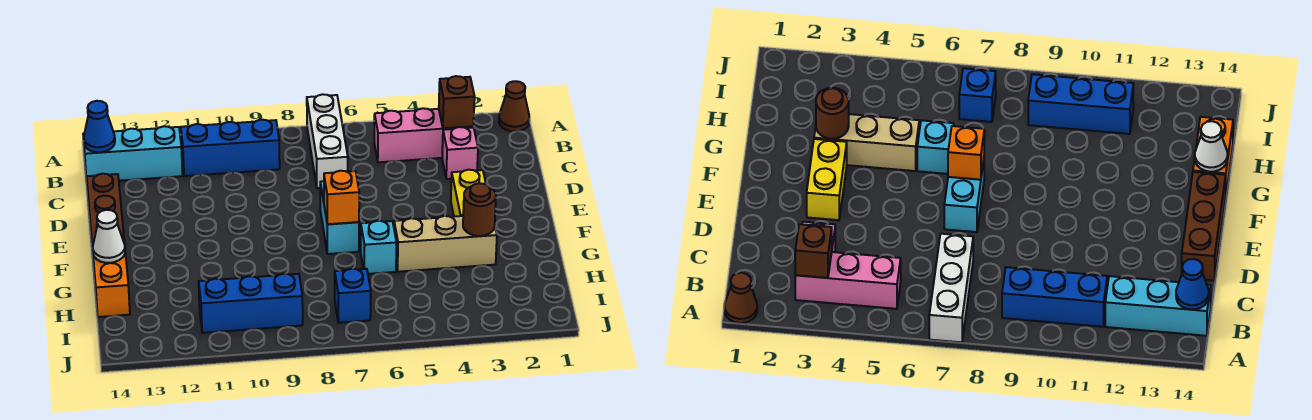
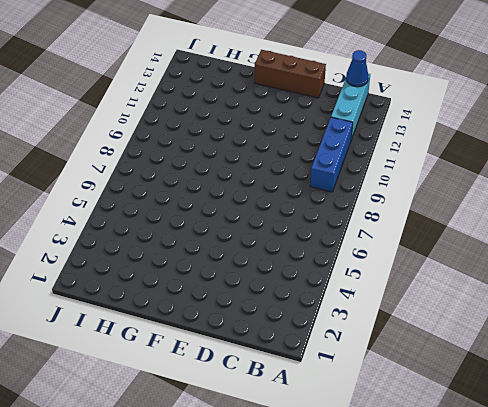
none -> brown cone A1 level 1
none -> white brick A7:C7 level 1
none -> pink brick B3:B5 level 1

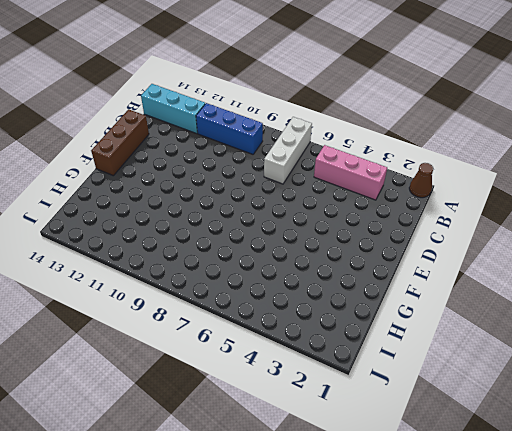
none -> pink brick C3 level 1
none -> yellow brick E3:F3 level 1
none -> cyan brick E7:F7 level 1

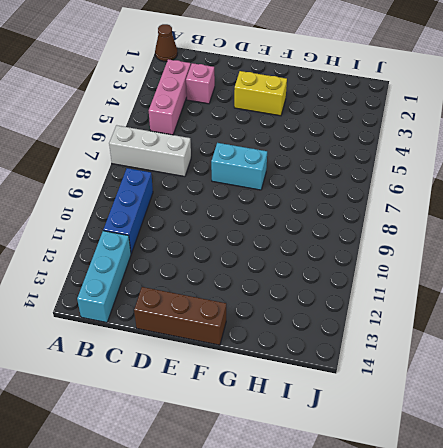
none -> tan brick G3:G5 level 1
none -> cyan brick G6 level 1
none -> orange brick G14:H14 level 1

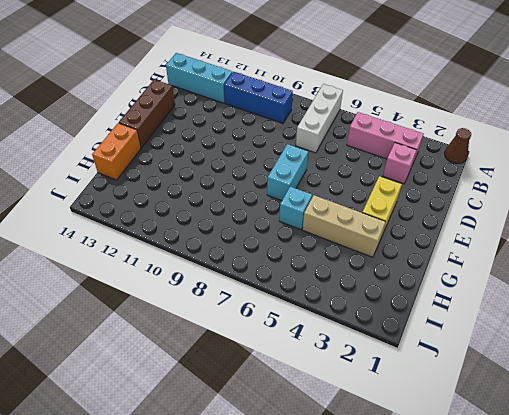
none -> blue brick I7 level 1
none -> blue brick I9:I11 level 1
none -> brown brick B3 level 2

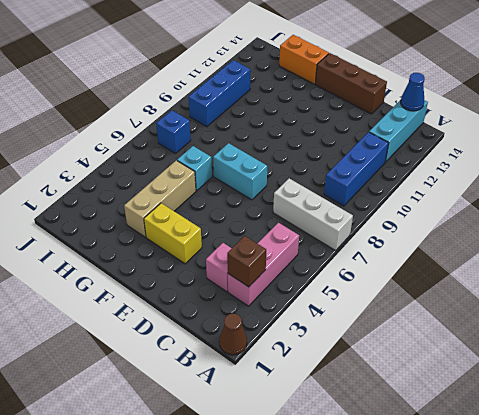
none -> orange brick F7 level 2
none -> brown round brick G3 level 2
none -> white cone G14 level 2

